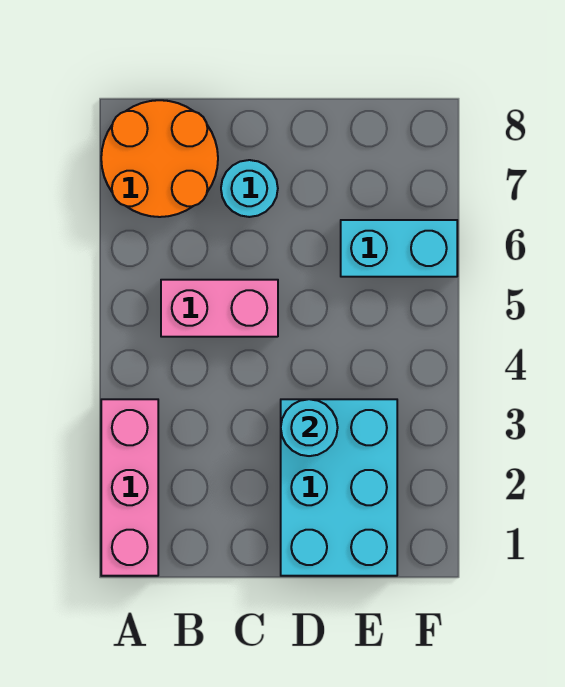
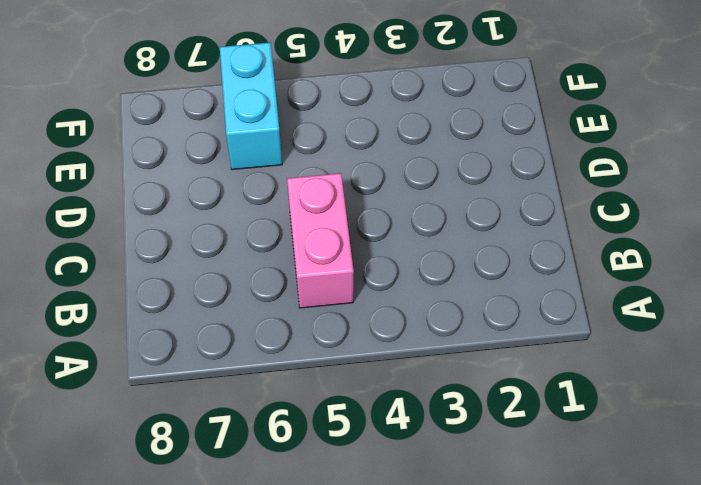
none -> pink brick A1:A3 level 1
none -> orange round brick A7:B8 level 1

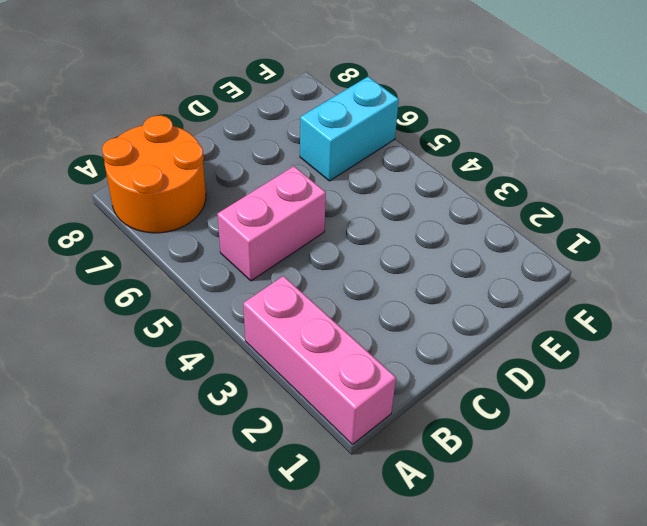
none -> cyan round brick C7 level 1
none -> cyan brick D1:E3 level 1

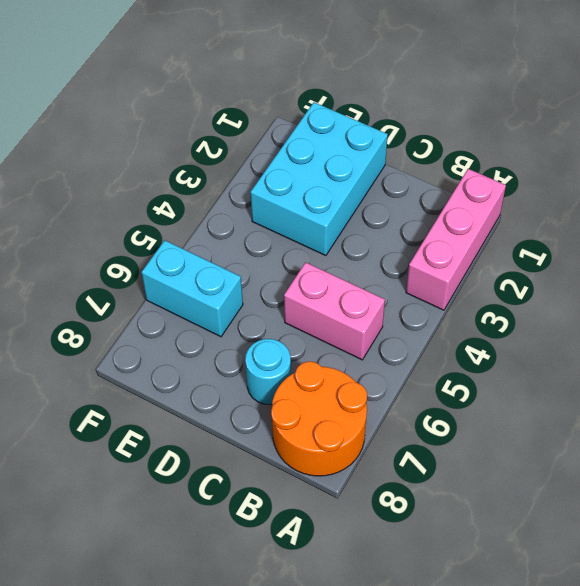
none -> cyan round brick D3 level 2

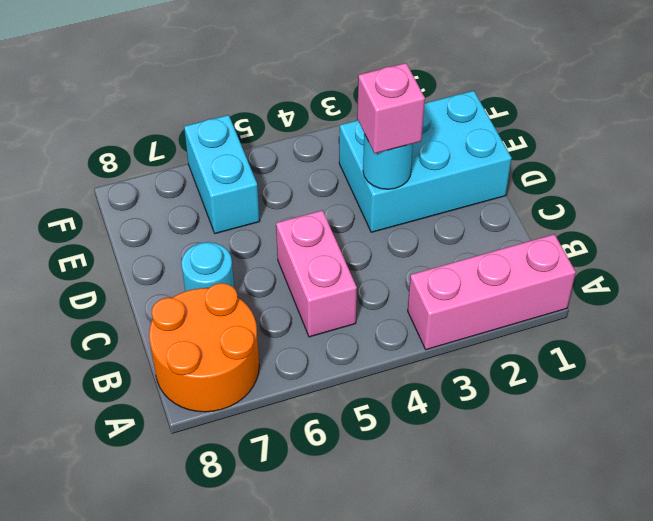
pink brick D3 level 3 -> none

